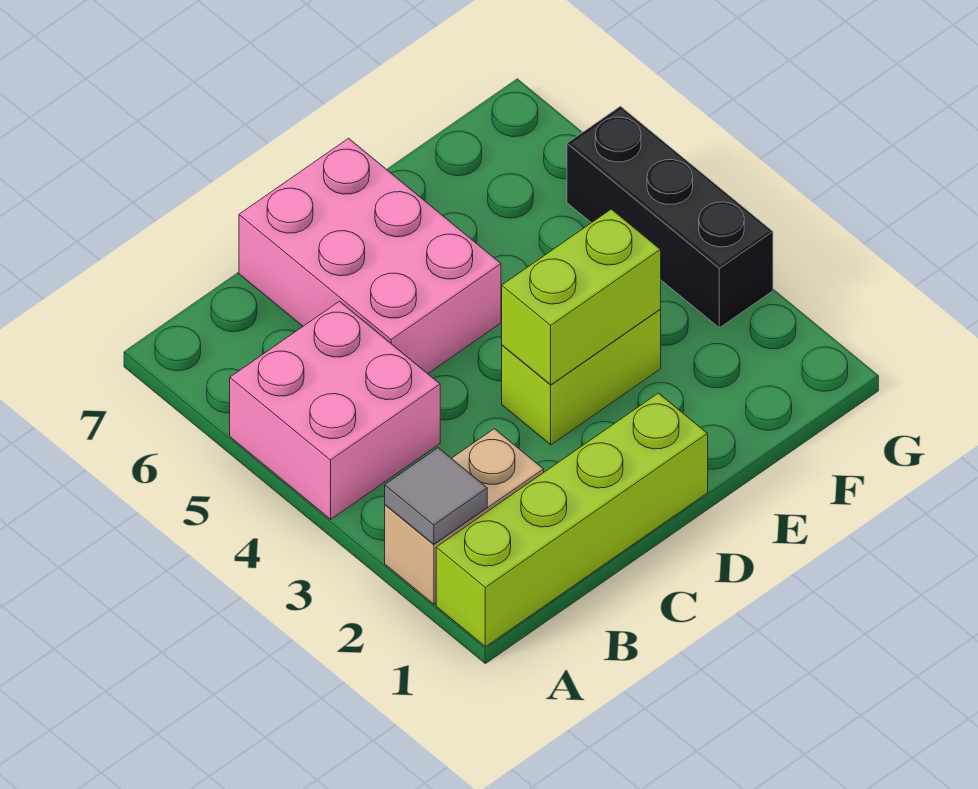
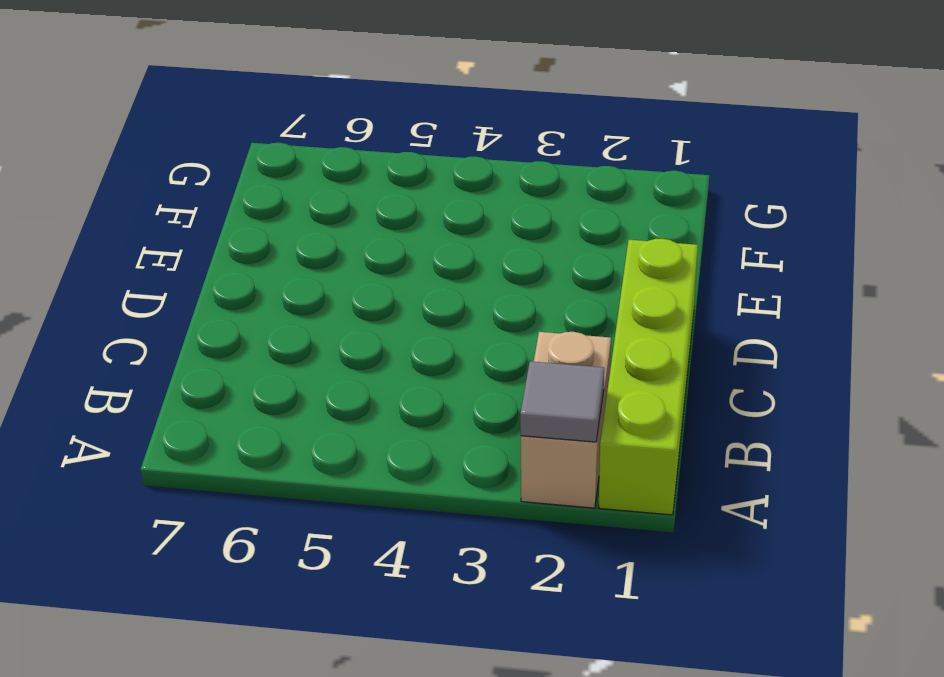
none -> pink brick A4:B5 level 1
none -> pink brick C5:D7 level 1

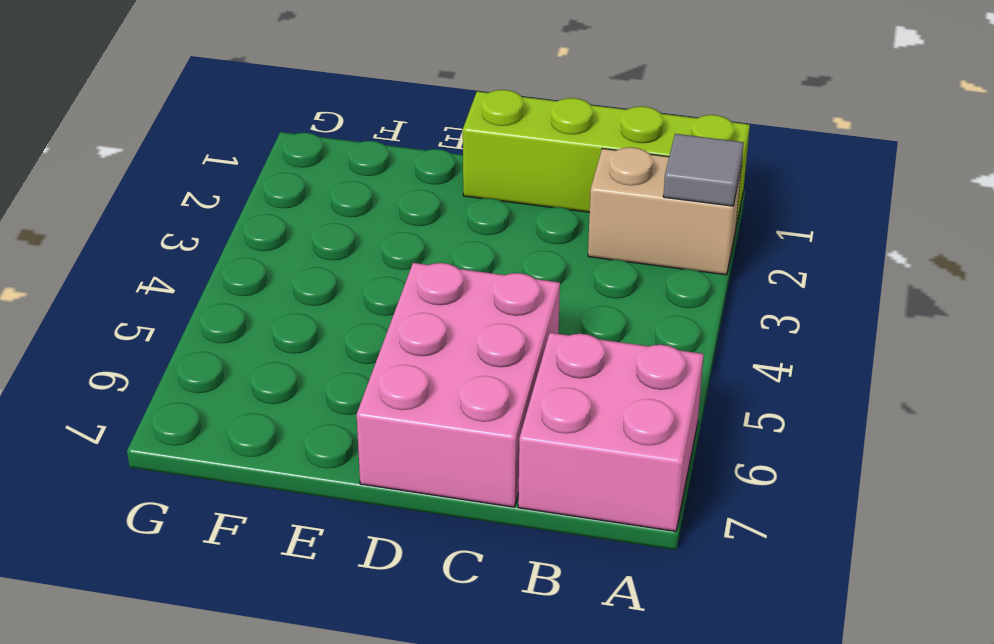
pink brick A6:B7 level 1 -> pink brick A4:B5 level 1
none -> lime brick D3:E3 level 1
none -> black brick G3:G5 level 1

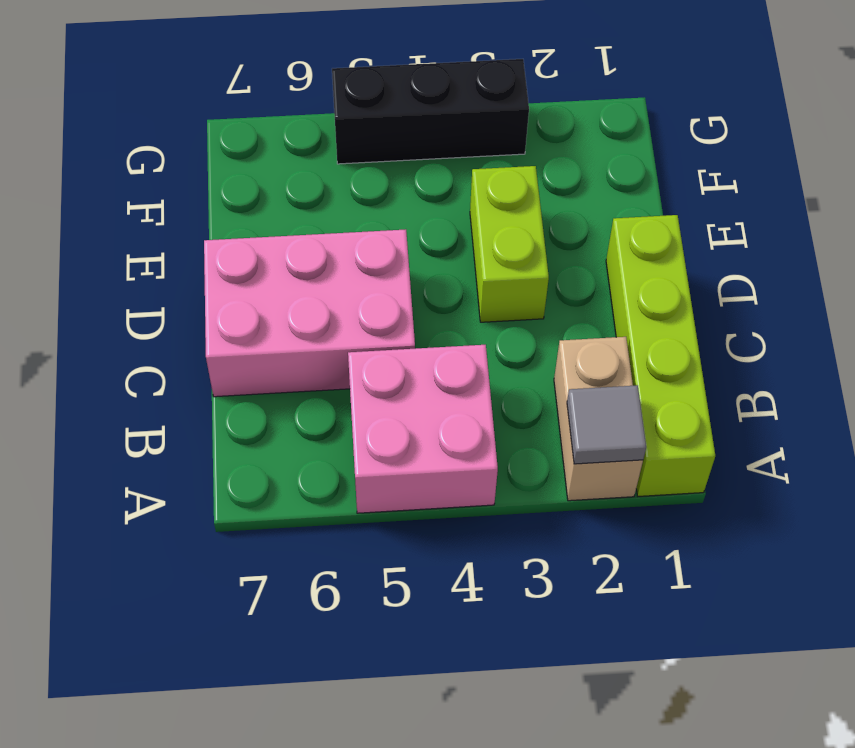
none -> lime brick D3:E3 level 2

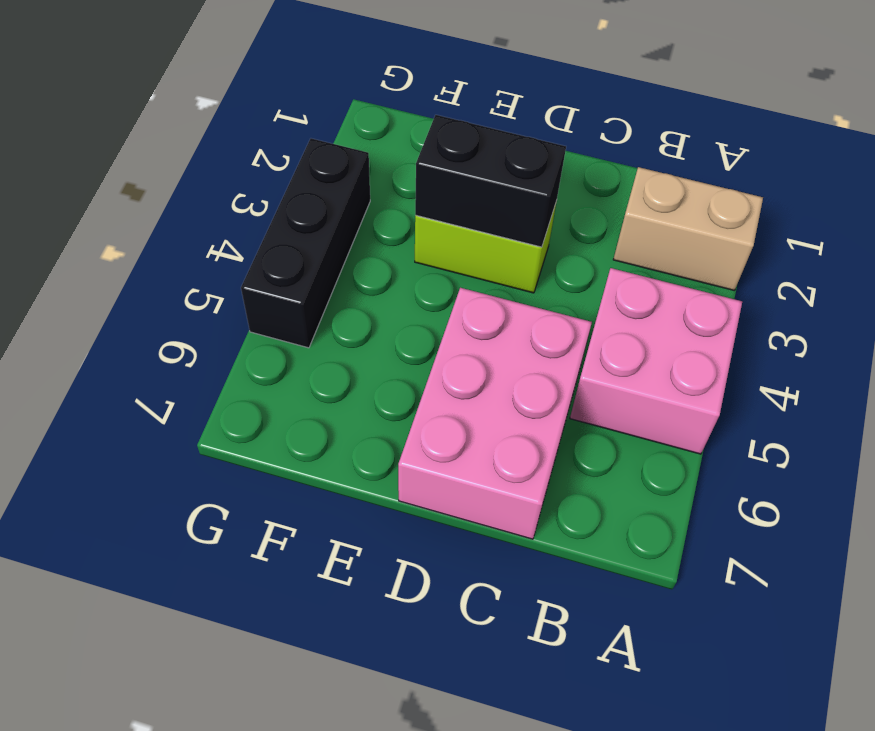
black brick D3:E3 level 2 -> lime brick D3:E3 level 2
none -> lime brick A1:D1 level 1
none -> grey tile A2 level 2

